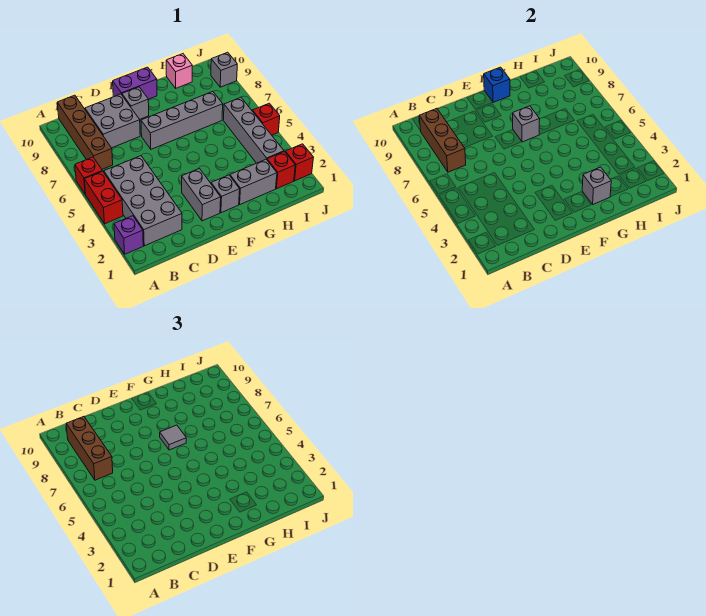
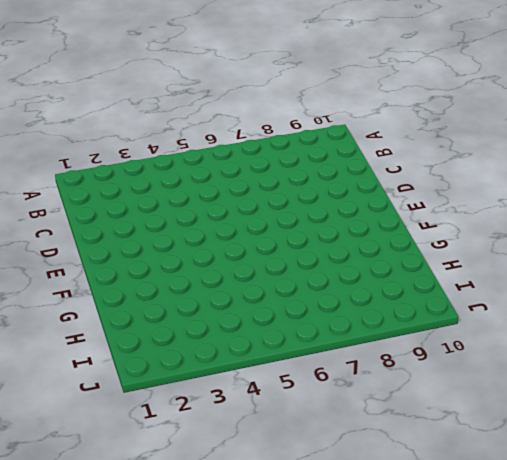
none -> purple brick A2 level 1
none -> red brick A4:A5 level 1
none -> red brick A6 level 1

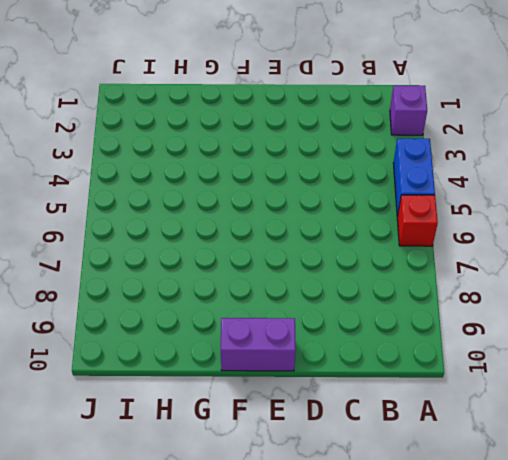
blue brick A4:A5 level 1 -> red brick A4:A5 level 1
none -> grey brick B2:C5 level 1
none -> brown brick B7:B10 level 1
none -> grey brick C8:D9 level 1

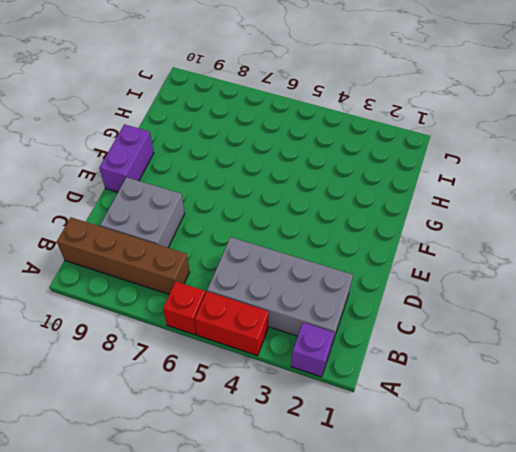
none -> grey brick E2:E3 level 1
none -> grey brick E7:H7 level 1
none -> grey brick E9 level 1

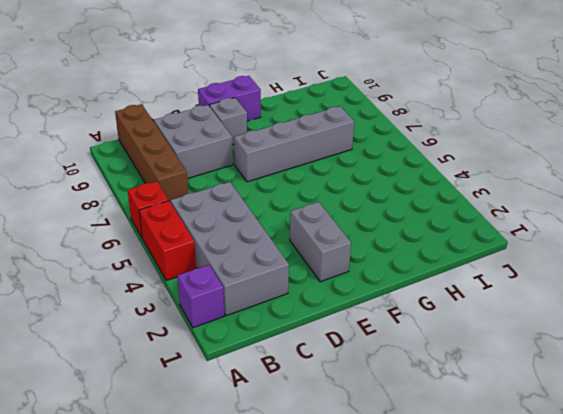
none -> grey brick F2 level 1
none -> grey brick G2:H2 level 1
none -> pink brick H10 level 1

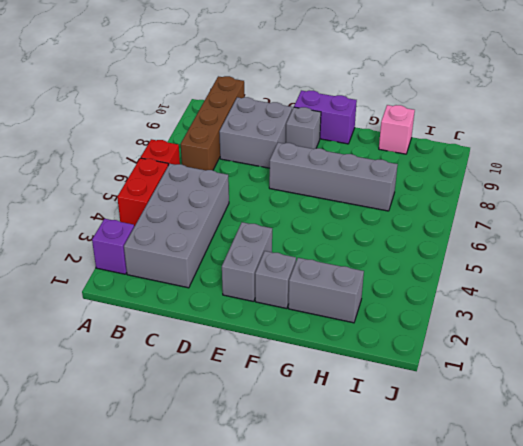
none -> red brick I2 level 1
none -> grey brick I3:I6 level 1
none -> red brick J2 level 1

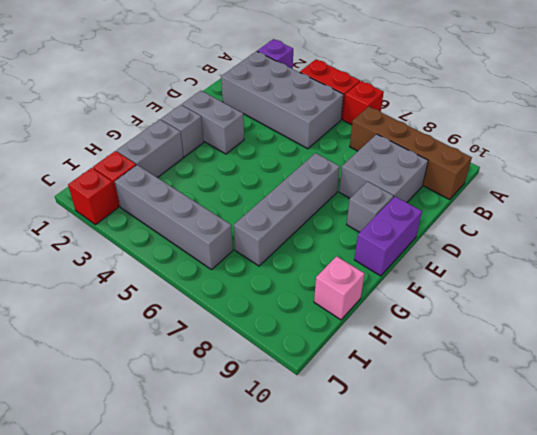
none -> red brick J5 level 1
none -> grey brick J9 level 1
none -> brown brick B7:B9 level 2

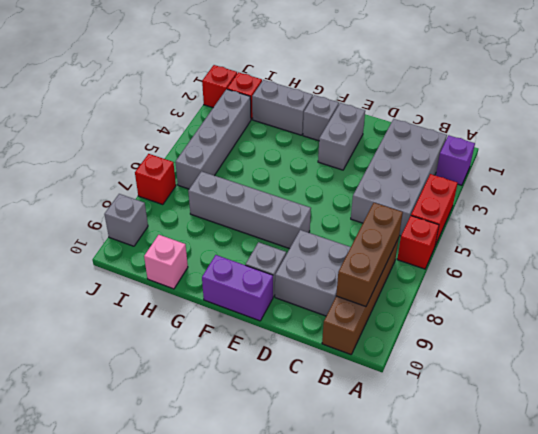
red brick J7 level 1 -> red brick J5 level 1
none -> grey brick F7 level 2
none -> blue brick F10 level 2
none -> grey brick G2 level 2

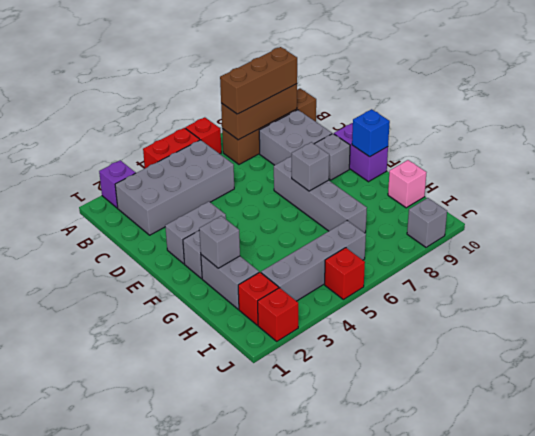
none -> grey tile F7 level 3

